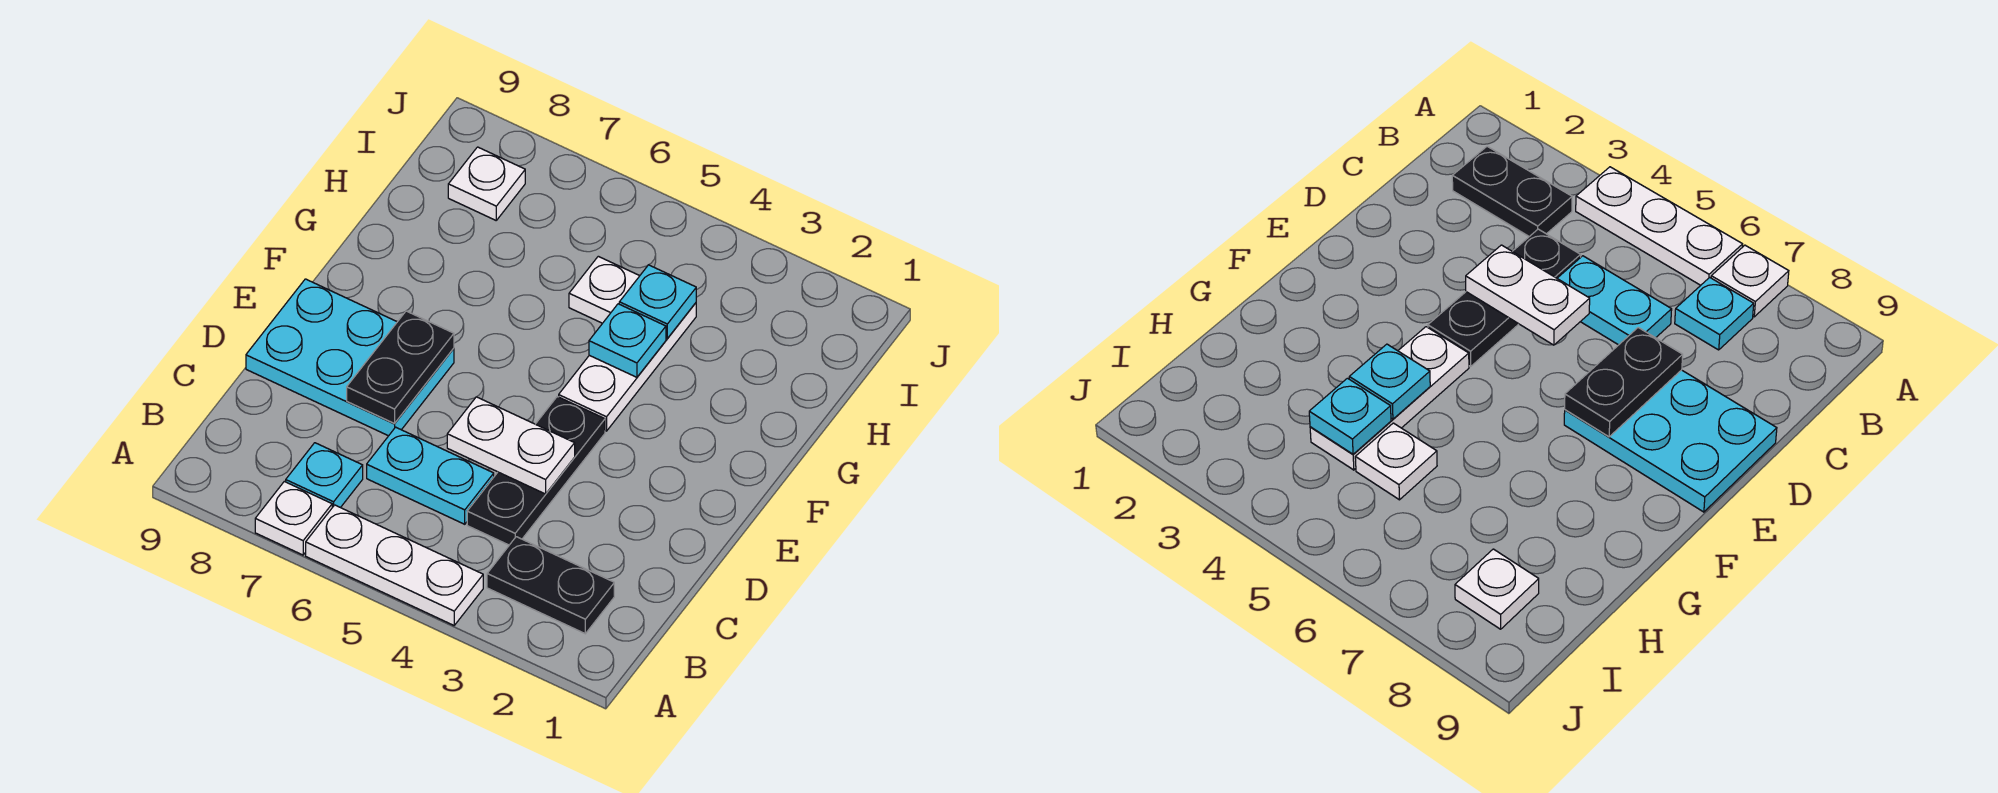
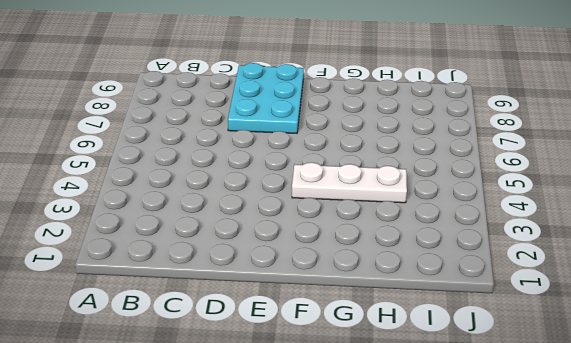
none -> white plate A4:A6 level 1
none -> white plate A7 level 1
none -> black plate B2:B3 level 1

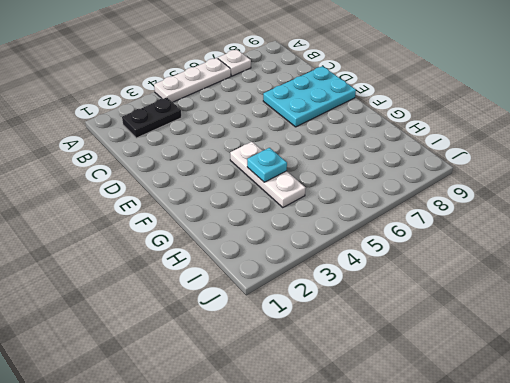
none -> cyan plate B7 level 1
none -> black plate C4:E4 level 1
none -> cyan plate C5:C6 level 1

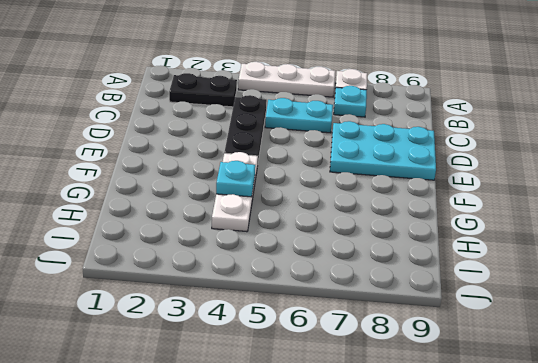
none -> white plate H5 level 1
none -> white plate I8 level 1
none -> white plate D4:D5 level 2

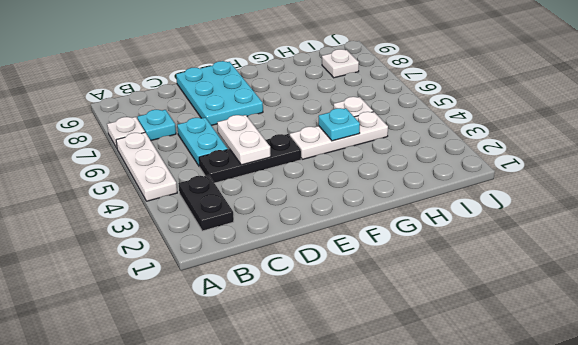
none -> black plate D7:E7 level 2
none -> cyan plate H4 level 2

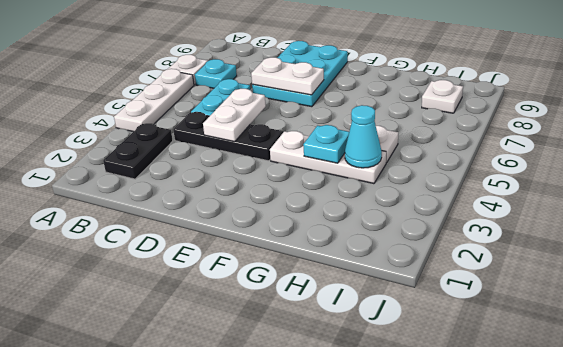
white plate D7:E7 level 2 -> black plate D7:E7 level 2
cyan cone H4 level 2 -> cyan plate H4 level 2

